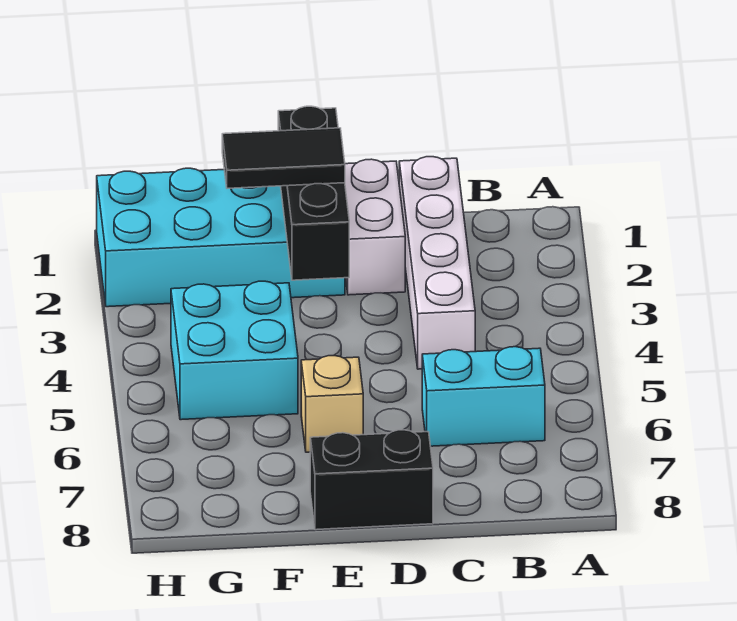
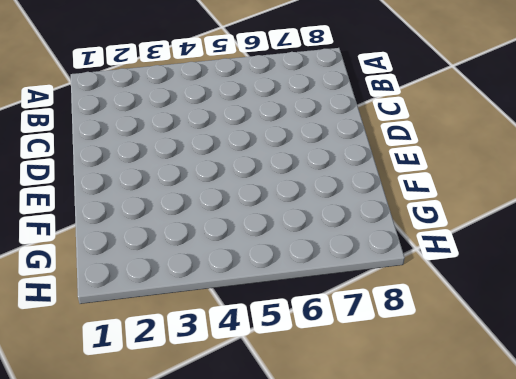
none -> cyan brick B6:C6 level 1
none -> white brick C1:C4 level 1

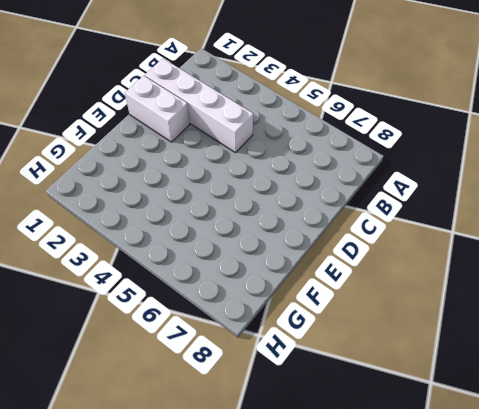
none -> cyan brick B6:C6 level 1
none -> black brick D8:E8 level 1

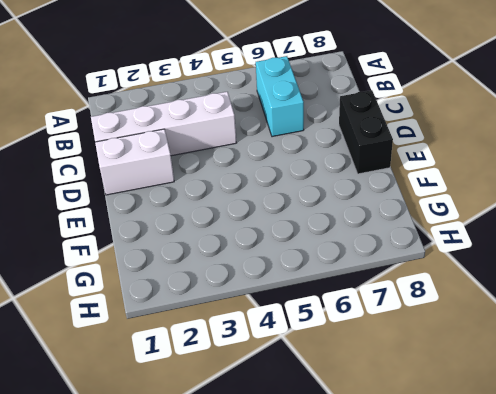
none -> cyan brick E1:H2 level 1
none -> tan brick E6 level 1

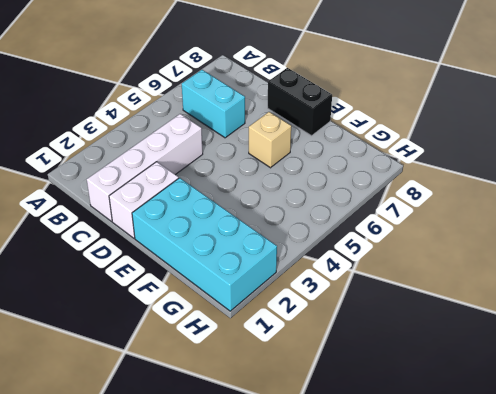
none -> cyan brick F4:G5 level 1
none -> black brick E1:E3 level 2

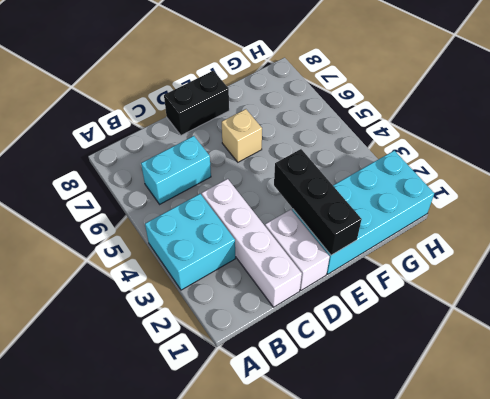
cyan brick A3:B4 level 1 -> cyan brick F4:G5 level 1
none -> black tile E2:F2 level 3

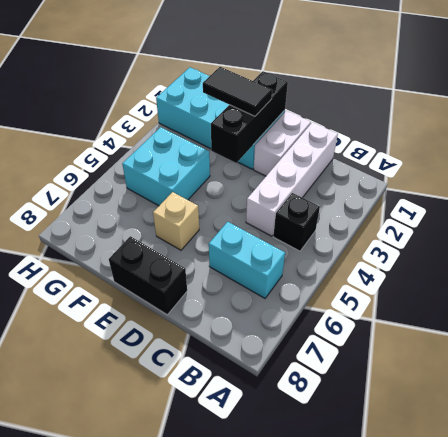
black brick B4 level 1 -> none

